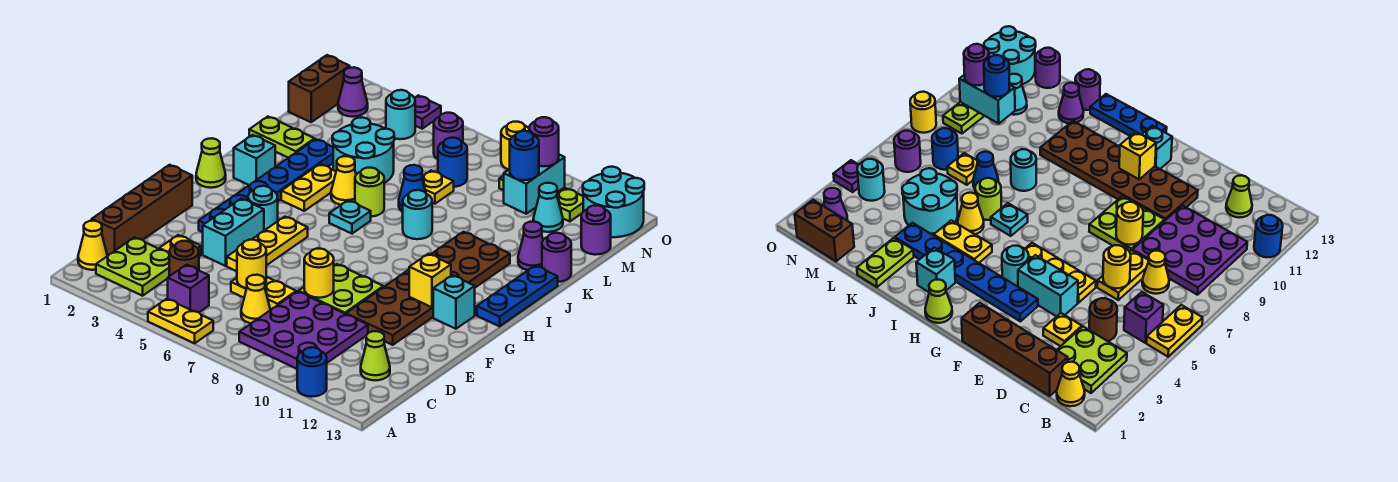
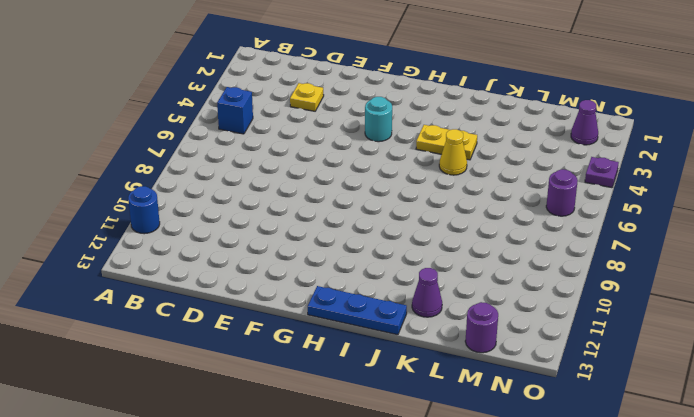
blue brick B5 level 1 -> purple brick B5 level 1
none -> yellow plate A5:A6 level 1
none -> yellow cone B1 level 1
none -> lime plate B2:C3 level 1
none -> purple plate B8:D10 level 1

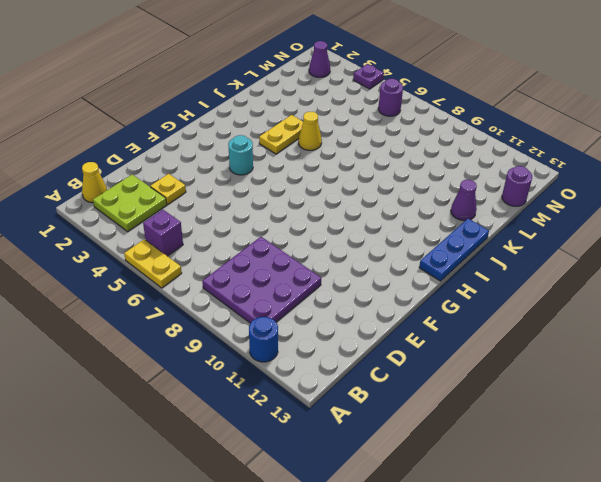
none -> brown brick C1:F1 level 1
none -> brown round brick C4 level 1
none -> yellow cone C7 level 1
none -> lime cone C12 level 1

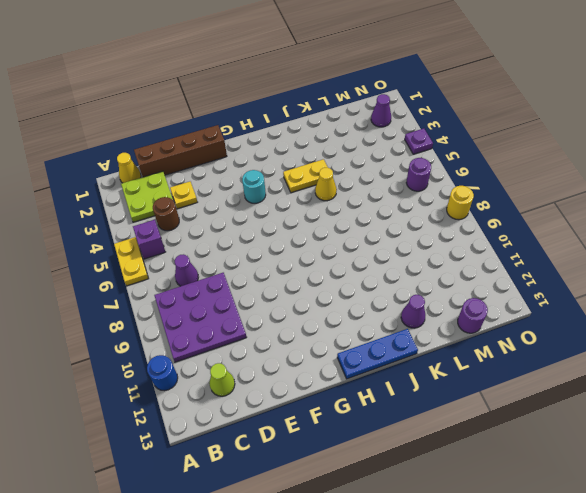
purple cone C7 level 1 -> yellow cone C7 level 1
none -> yellow plate D6:D7 level 1
none -> cyan brick E4:F4 level 1
none -> yellow plate E5:G5 level 1
none -> lime plate E8:F9 level 1

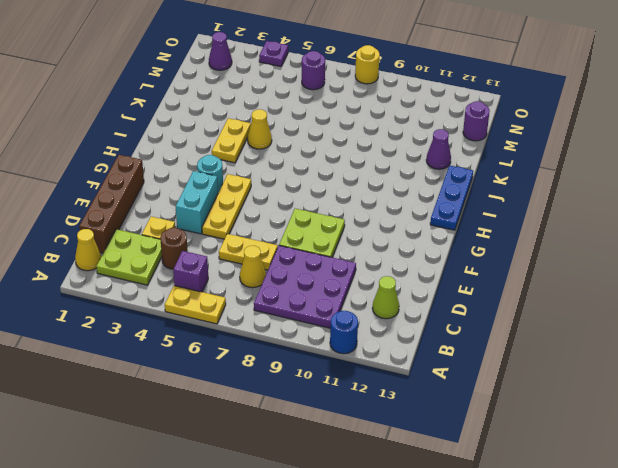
none -> brown plate E10:J11 level 1
none -> blue plate F3:K3 level 1
none -> cyan brick G12 level 1
none -> lime cone H1 level 1

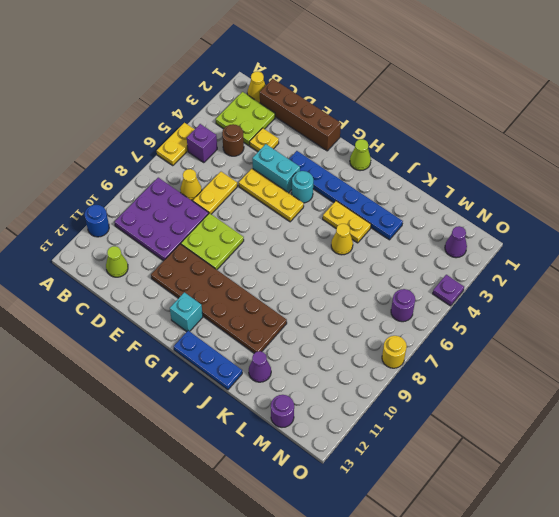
none -> cyan brick I2 level 1
none -> cyan plate I6 level 1
none -> lime round brick J6 level 1
none -> cyan round brick J8 level 1

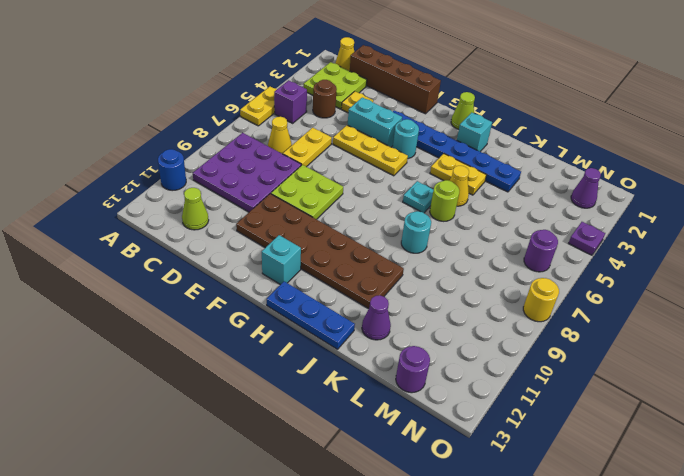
none -> lime plate K1:K2 level 1
none -> cyan round brick K4:L5 level 1
none -> blue cone K7 level 1
none -> purple round brick K13 level 1

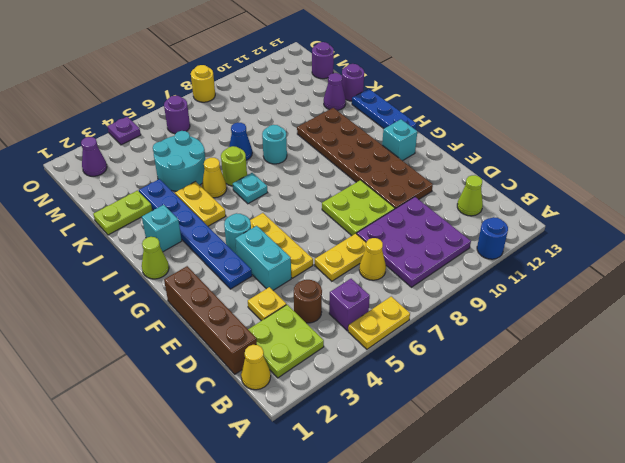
none -> yellow plate L7 level 1
none -> brown brick M1:N1 level 1
none -> blue round brick M7 level 1
none -> cyan cone M11 level 1

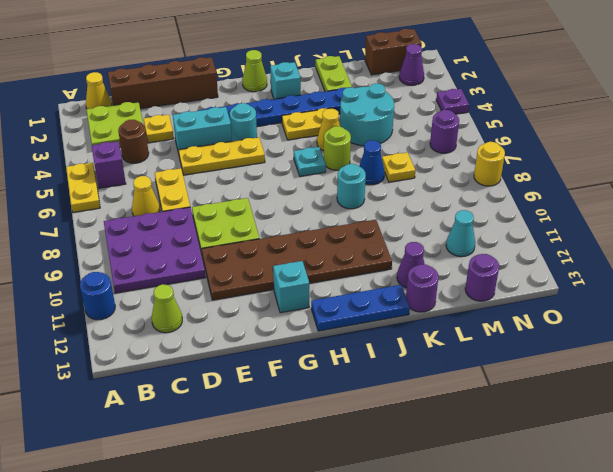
none -> blue round brick M7 level 1
none -> cyan round brick N4 level 1
none -> lime plate N9:N11 level 1
none -> cyan round brick N12:O13 level 1

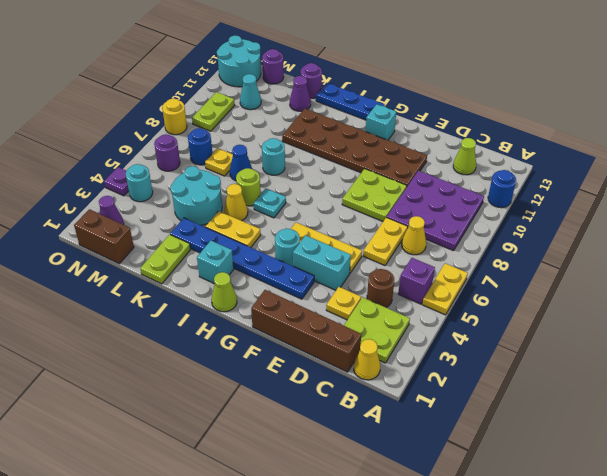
lime plate N9:N10 level 1 -> lime plate N9:N11 level 1
none -> yellow round brick D6 level 2
none -> yellow round brick E8 level 2
none -> yellow brick G11 level 2
none -> cyan brick M10:N10 level 2

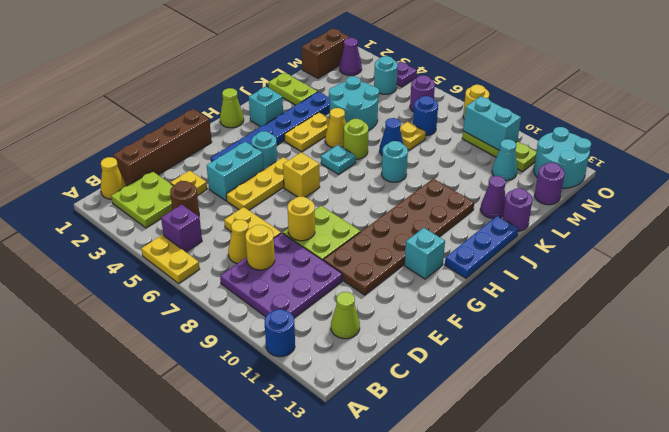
yellow round brick C8 level 2 -> yellow round brick D6 level 2
yellow brick G6 level 1 -> yellow brick G11 level 2
cyan brick N9:N10 level 2 -> cyan brick M10:N10 level 2
none -> blue round brick M10 level 3
none -> purple round brick N10 level 3

